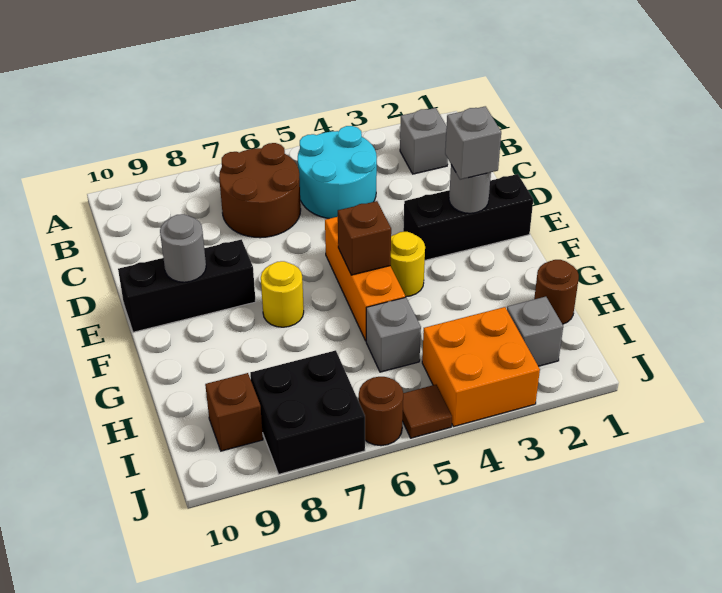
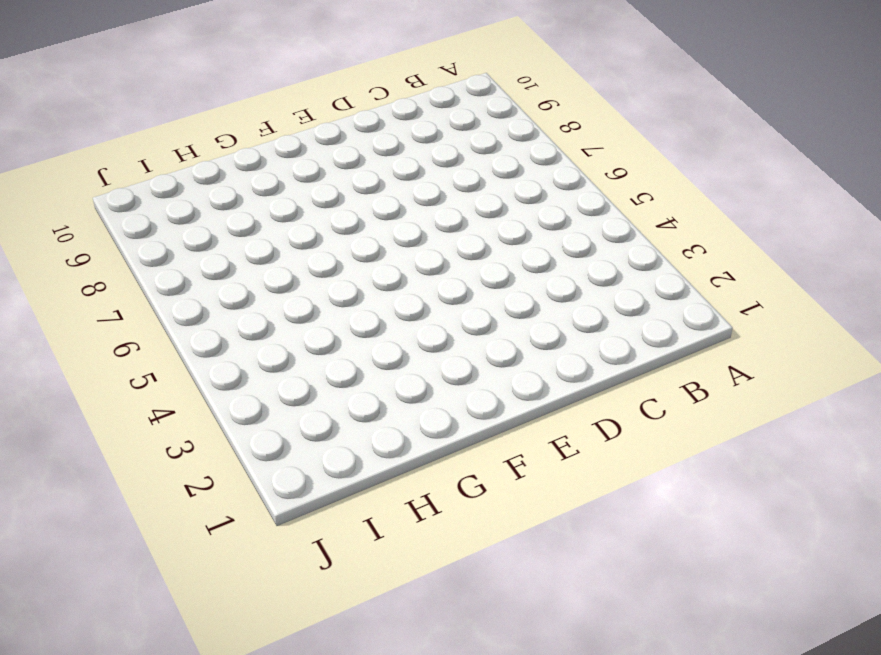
none -> grey brick B2 level 1
none -> cyan round brick B4:C5 level 1
none -> brown round brick B6:C7 level 1

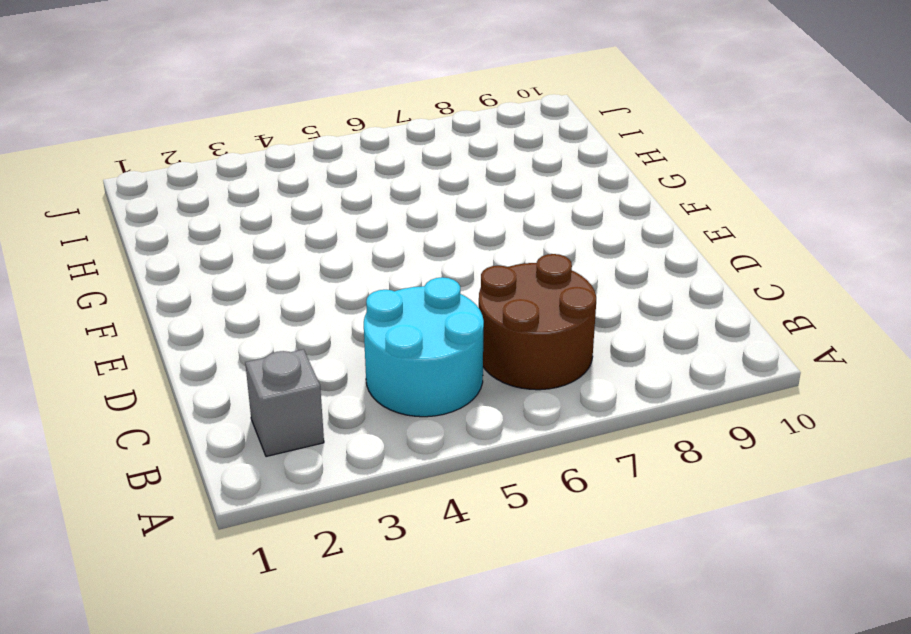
none -> black brick E1:E3 level 1
none -> orange brick E5:G5 level 1
none -> black brick E8:E10 level 1

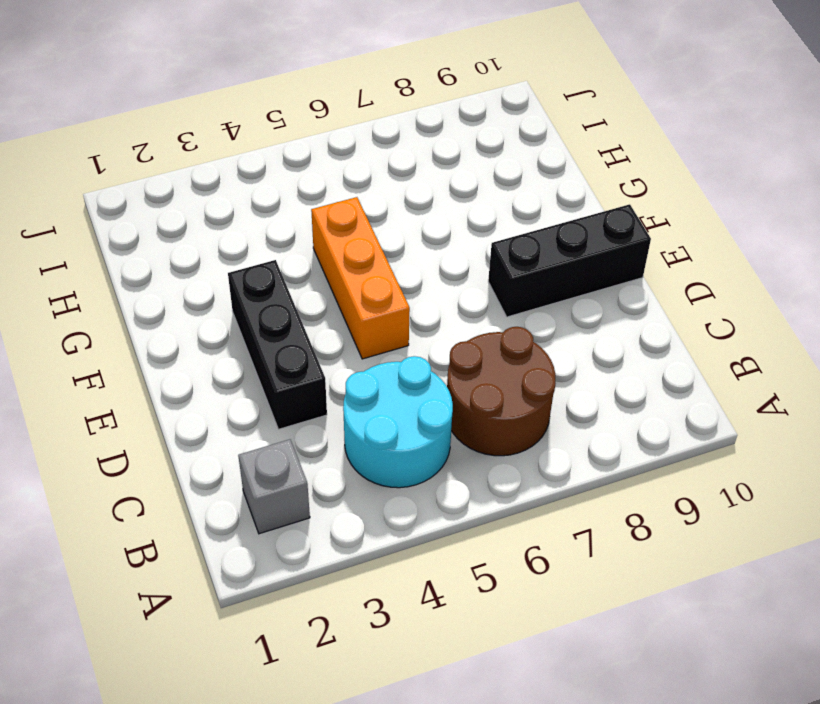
black brick D3:F3 level 1 -> black brick E1:E3 level 1
none -> yellow round brick F4 level 1
none -> yellow round brick F7 level 1
none -> brown round brick H1 level 1

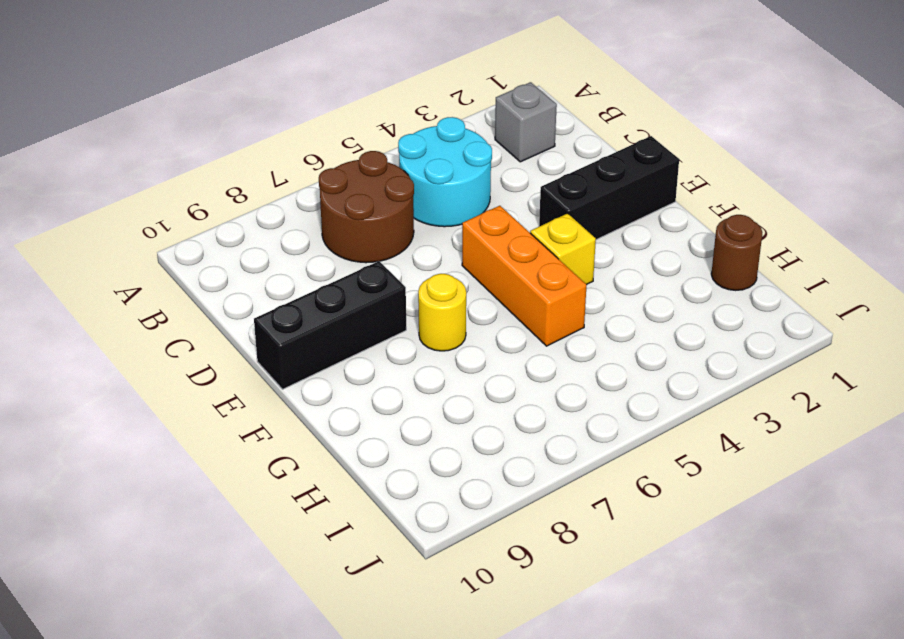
yellow brick F4 level 1 -> yellow round brick F4 level 1
none -> grey brick H5 level 1
none -> grey brick I2 level 1
none -> orange brick I3:J4 level 1

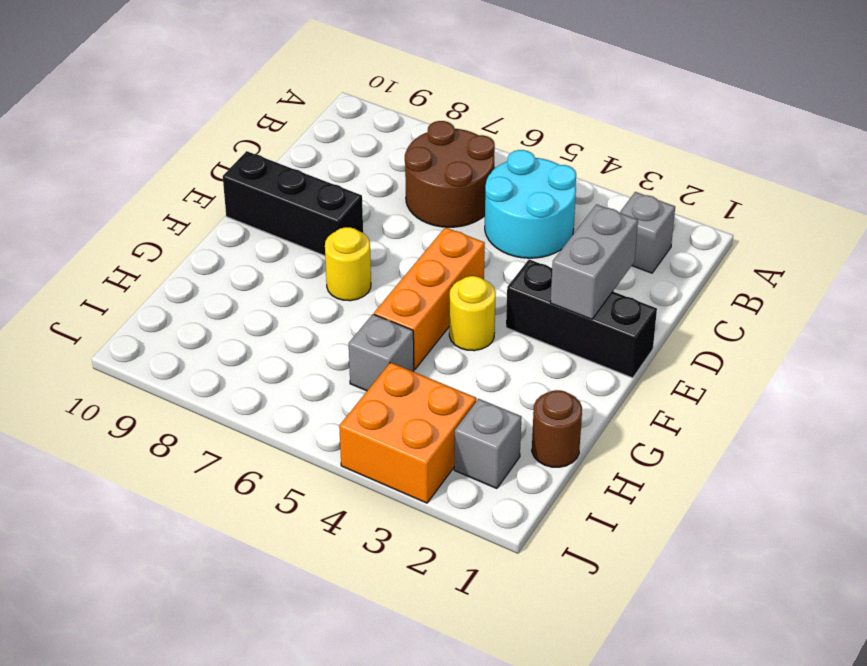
grey brick D2:E2 level 2 -> grey round brick E2 level 2
none -> black brick I7:J8 level 1
none -> brown brick I9 level 1
none -> brown tile J5 level 1

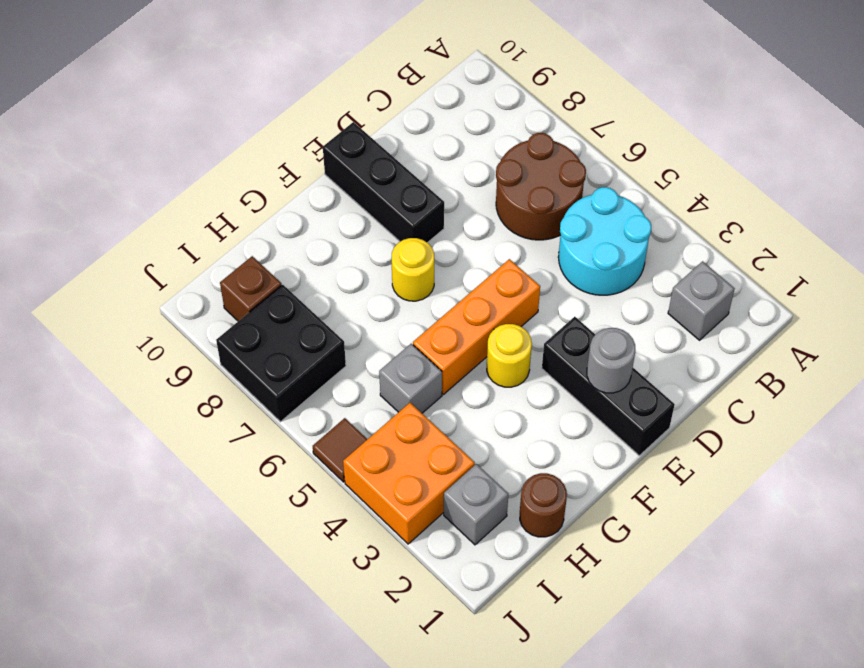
none -> brown round brick J6 level 1
none -> grey round brick E9 level 2
none -> brown brick F5 level 2

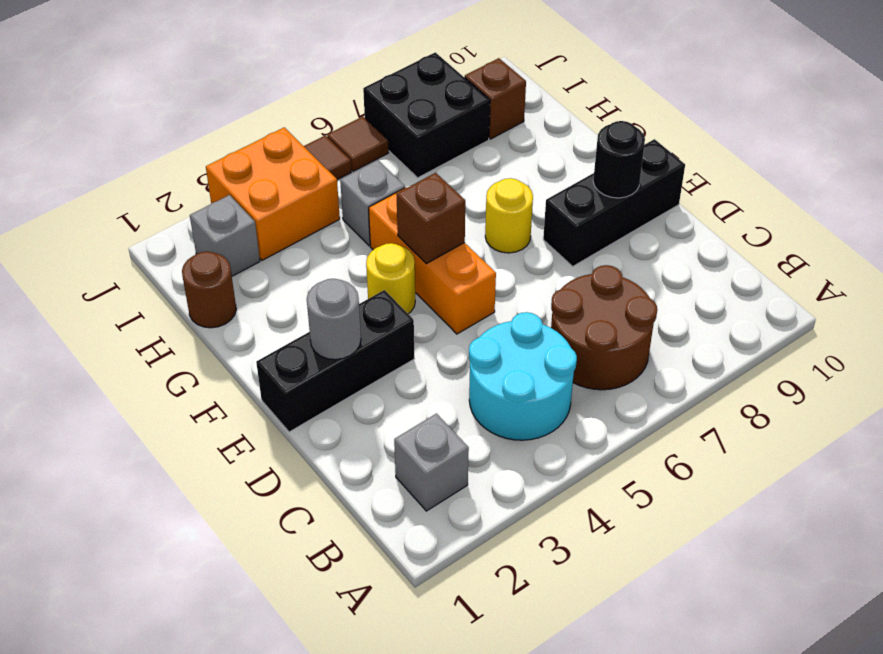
black round brick E9 level 2 -> grey round brick E9 level 2
brown tile J6 level 1 -> brown round brick J6 level 1
none -> grey brick E2 level 3

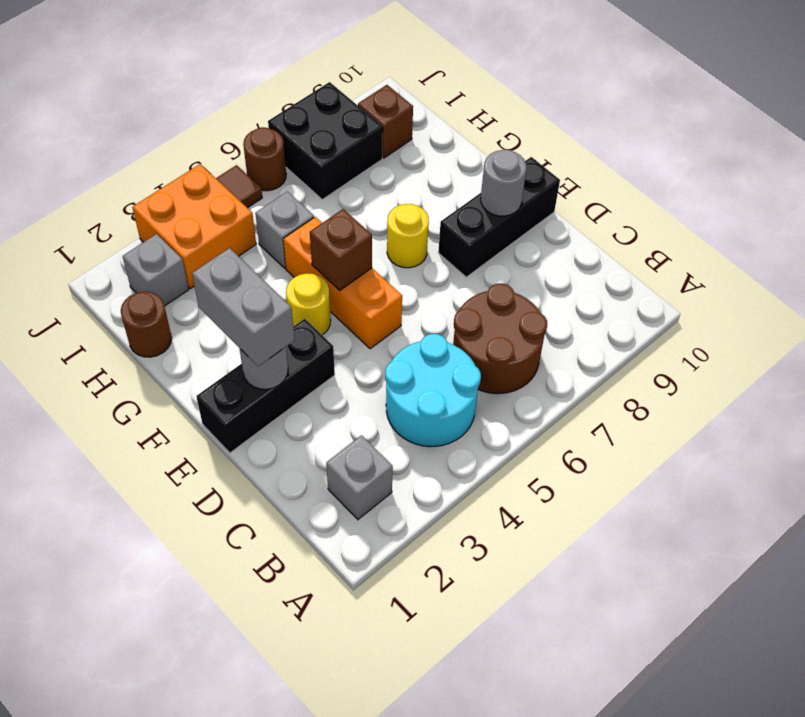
grey brick E2:F2 level 3 -> grey brick E2 level 3

